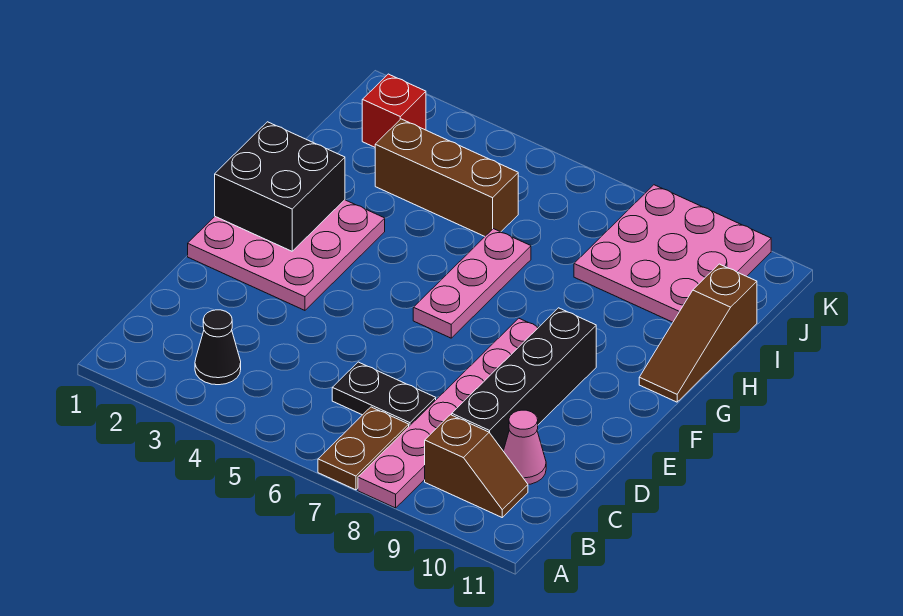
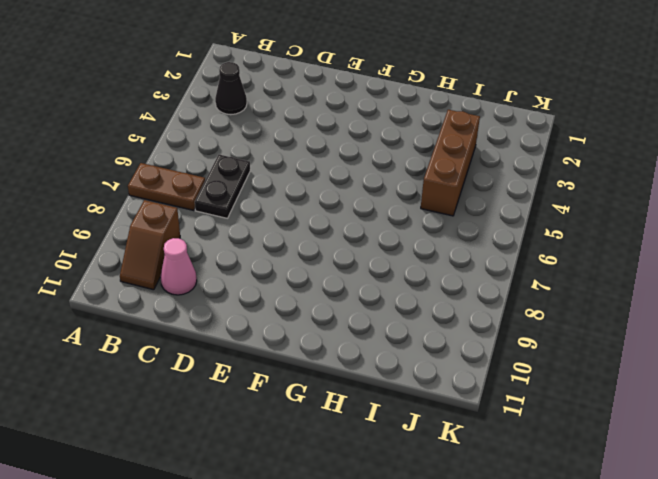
none -> pink plate A8:F8 level 1
none -> black brick C9:F9 level 1
none -> pink plate E1:G3 level 1

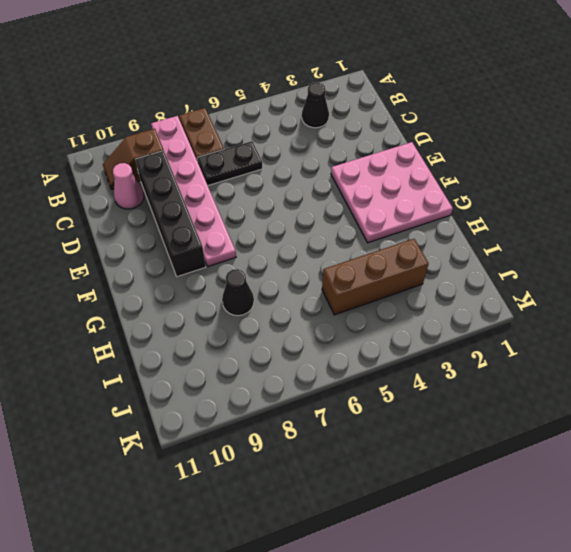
black cone H8 level 1 -> none
none -> pink plate F6:H6 level 1
none -> brown slope G11:I11 level 1 top I
none -> pink plate I8:K10 level 1

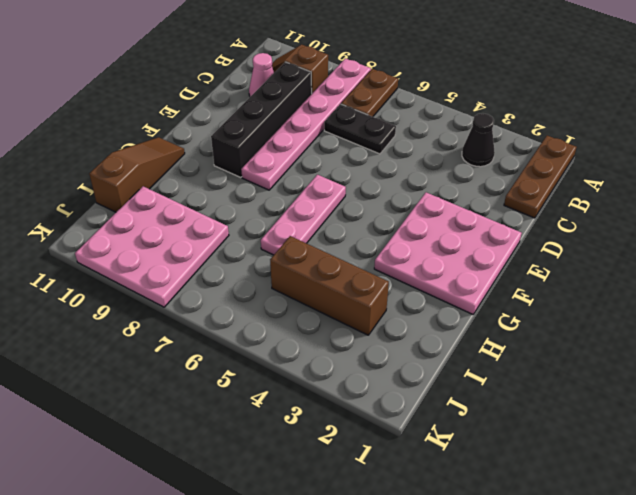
brown plate A1:C1 level 1 -> none
none -> red brick J2 level 1
none -> black brick F1:G2 level 2

